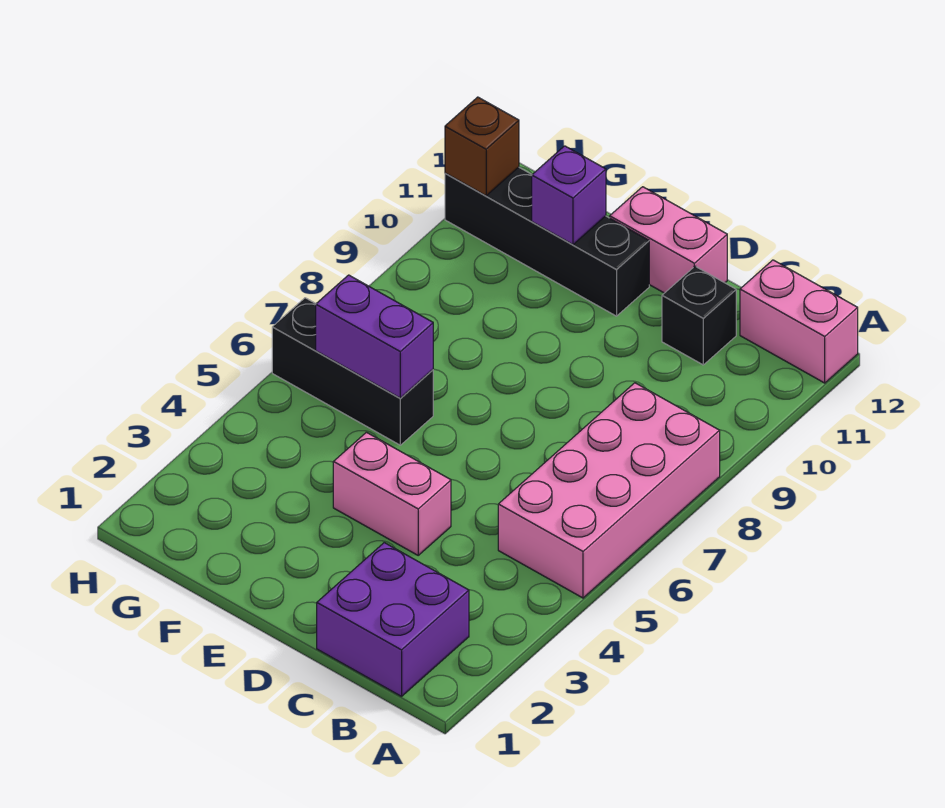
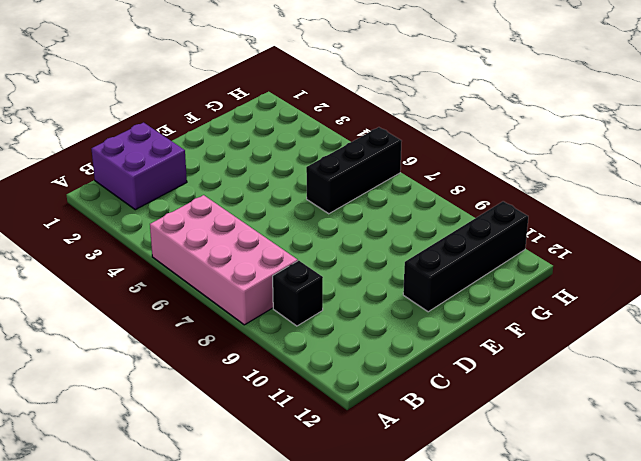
black brick B9 level 1 -> black brick C11 level 1
none -> pink brick A12:B12 level 1
none -> pink brick D4:E4 level 1

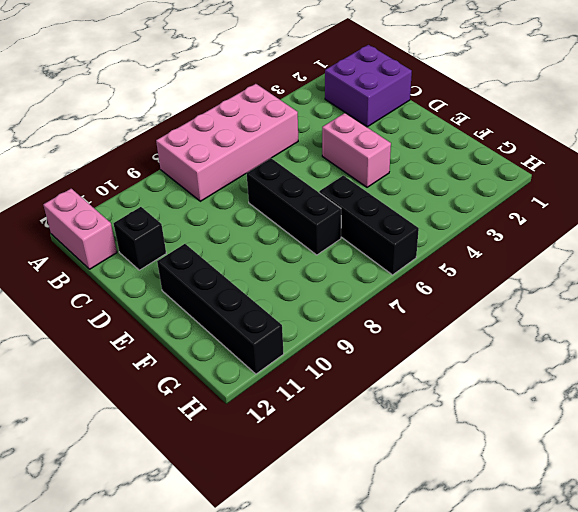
black brick D7:F7 level 1 -> none
none -> pink brick D12:E12 level 1
none -> purple brick F6:G6 level 2

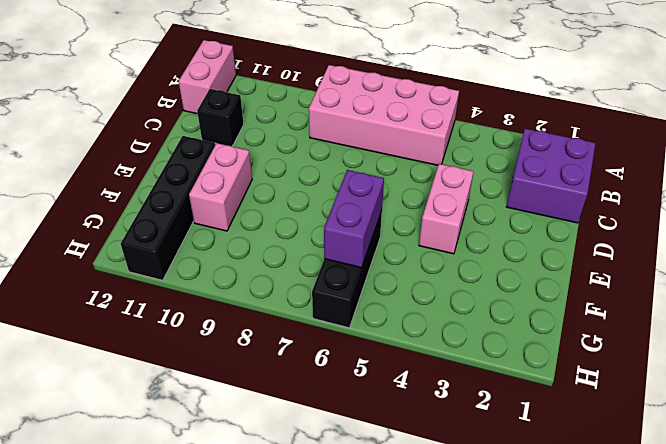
pink brick E10:F10 level 1 -> pink brick D12:E12 level 1
none -> purple brick F11 level 2
none -> brown brick H11 level 2

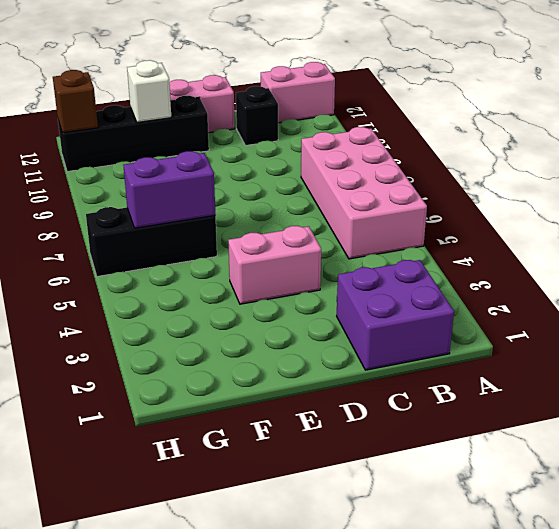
white brick F11 level 2 -> purple brick F11 level 2

